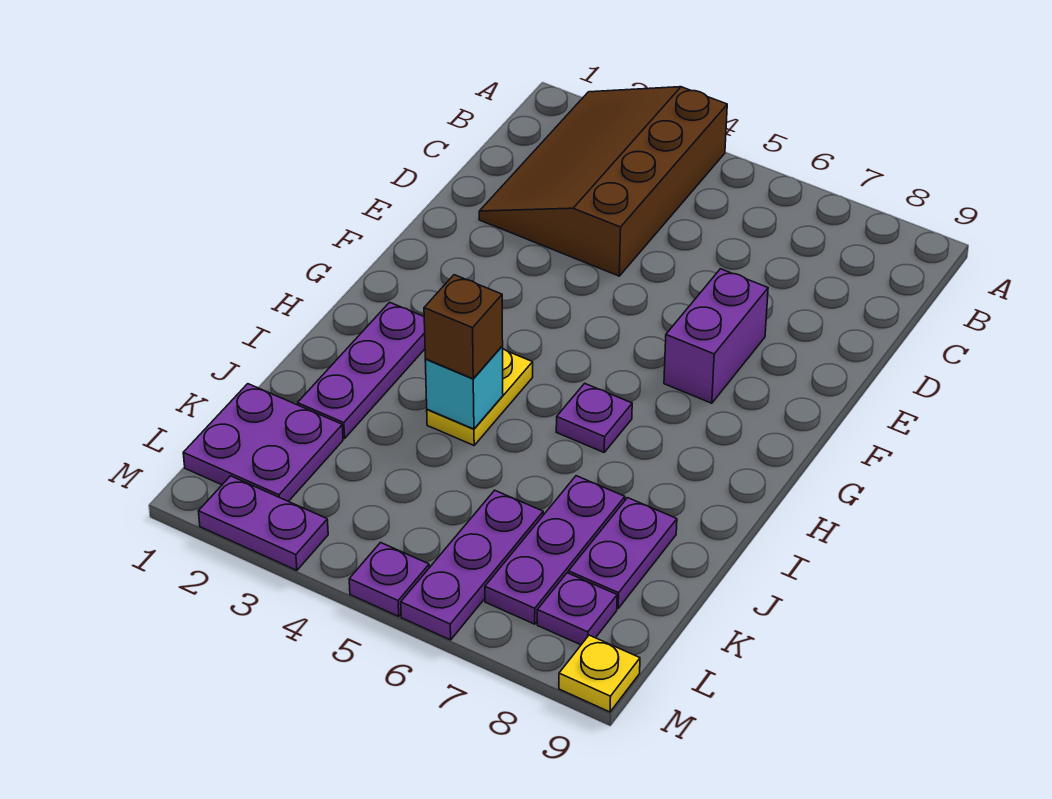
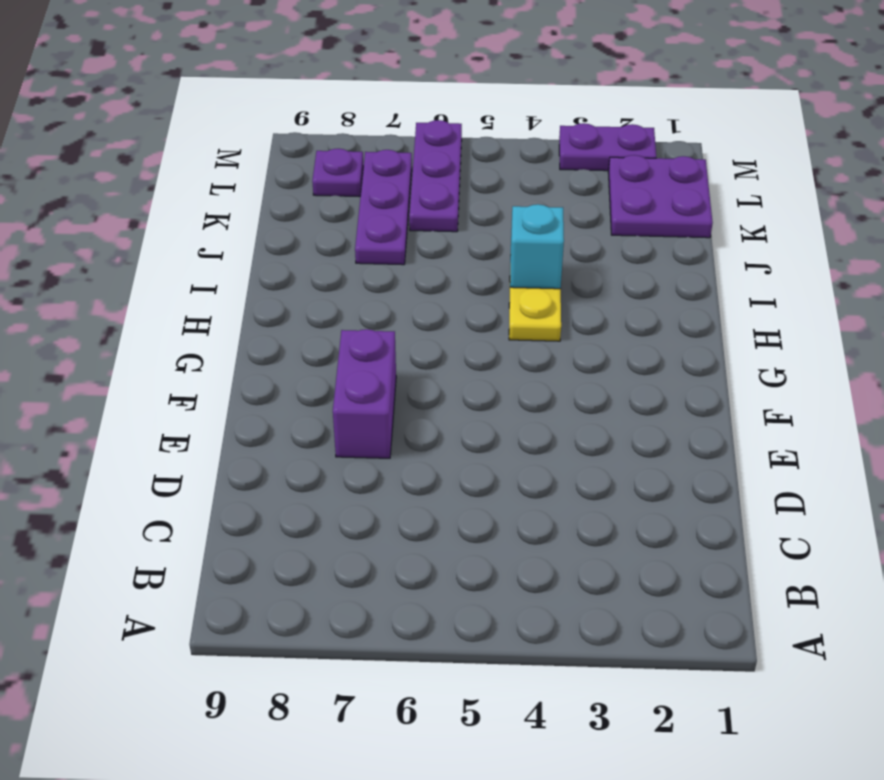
none -> brown slope A2:D4 level 1 top 4
none -> purple plate H2:J2 level 1
none -> purple plate H6 level 1

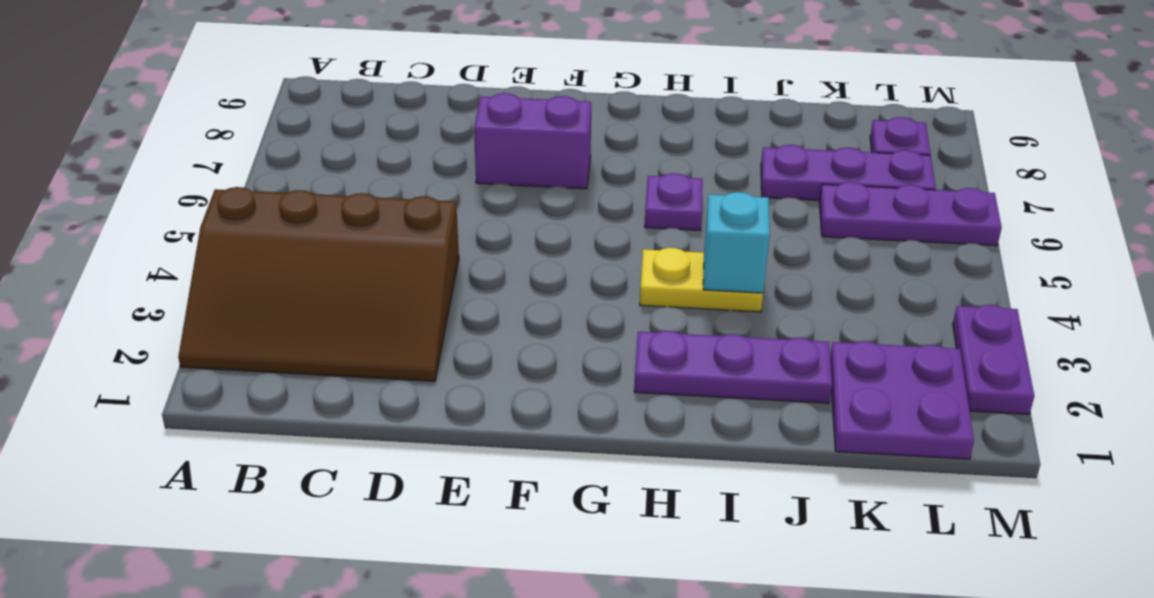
none -> purple plate J8:K8 level 1
none -> purple plate M5 level 1
none -> yellow plate M9 level 1

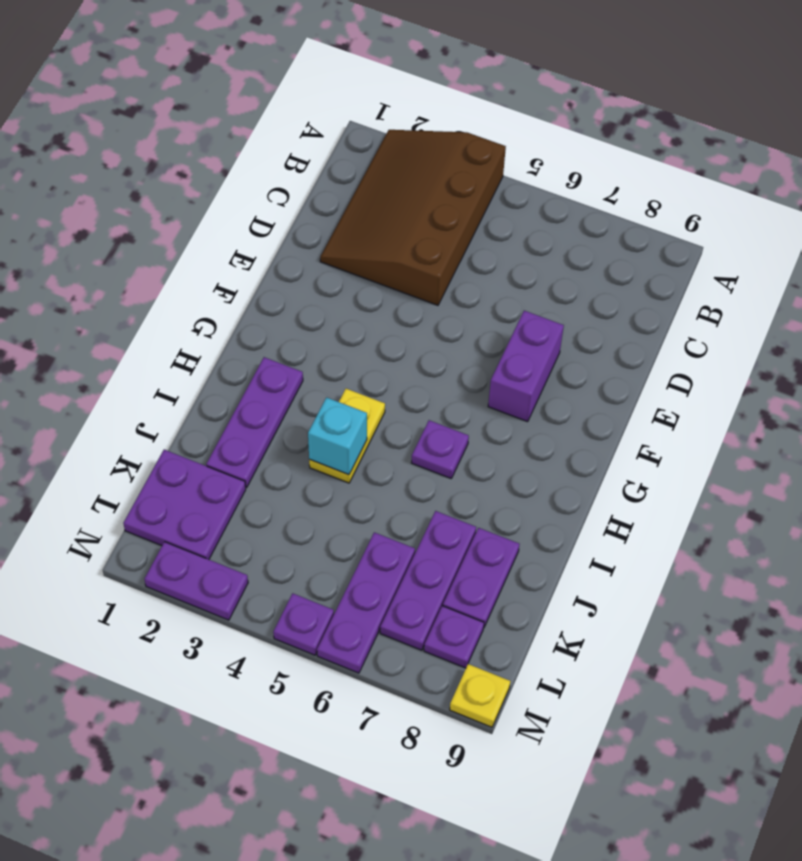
none -> brown brick I4 level 3

